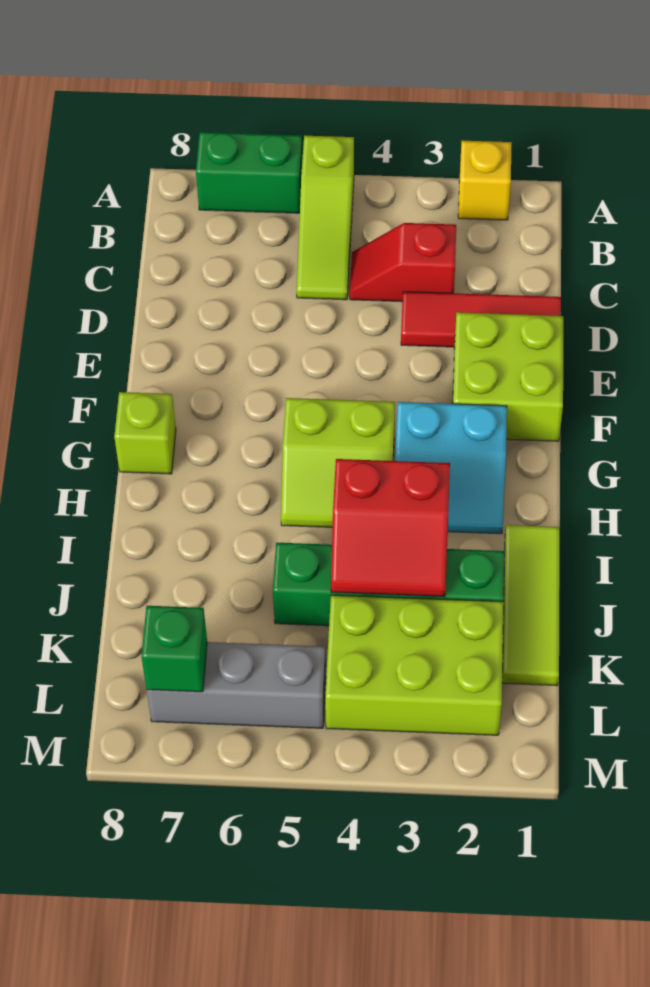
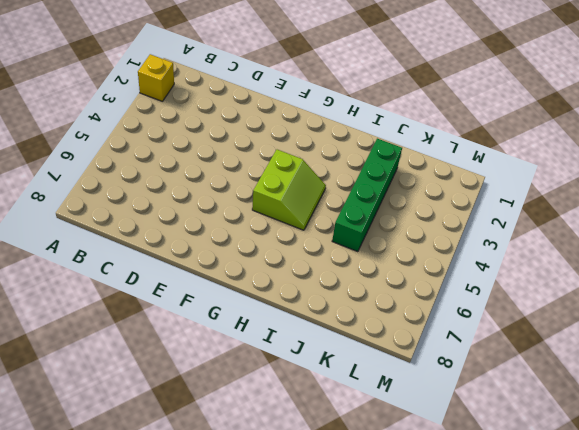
none -> lime slope A5:C5 level 1 top A
none -> green brick A6:A7 level 1
none -> red slope C3:C4 level 1 top 3

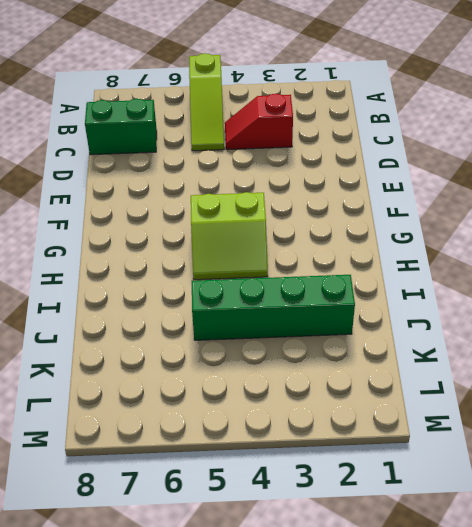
green brick C7:C8 level 1 -> green brick A6:A7 level 1
none -> yellow brick A2 level 1
none -> red tile D1:D3 level 1
none -> lime brick E1:F2 level 1

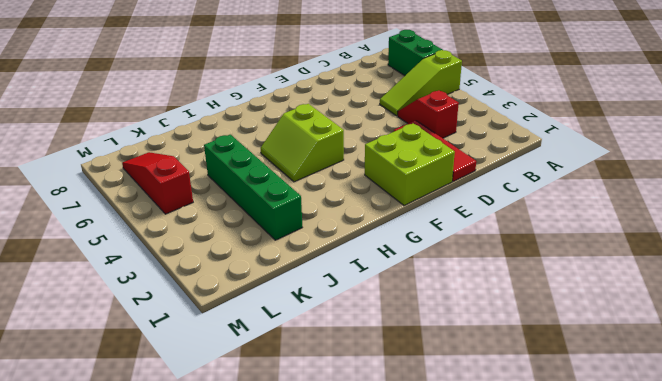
red slope L5:L7 level 1 top 5 -> grey brick L5:L7 level 1
none -> yellow brick A2 level 1
none -> cyan slope G2:H3 level 1 top G
none -> lime brick G8 level 1

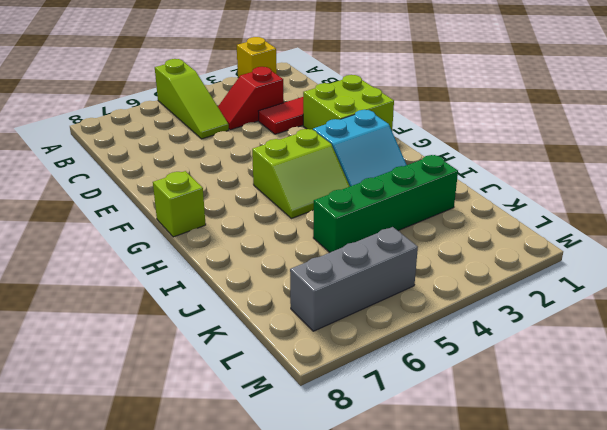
none -> green brick A6:A7 level 1
none -> lime tile I1:K1 level 1
none -> lime brick K2:L4 level 1

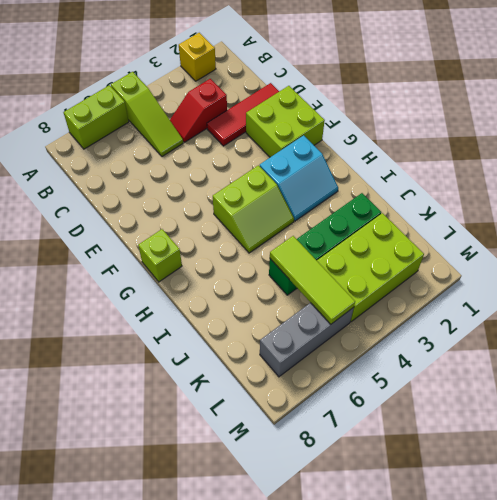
lime brick A6:A7 level 1 -> green brick A6:A7 level 1
lime tile J5:L5 level 2 -> lime tile I1:K1 level 1
none -> red slope I3:J4 level 2 top I
none -> green brick L7 level 2

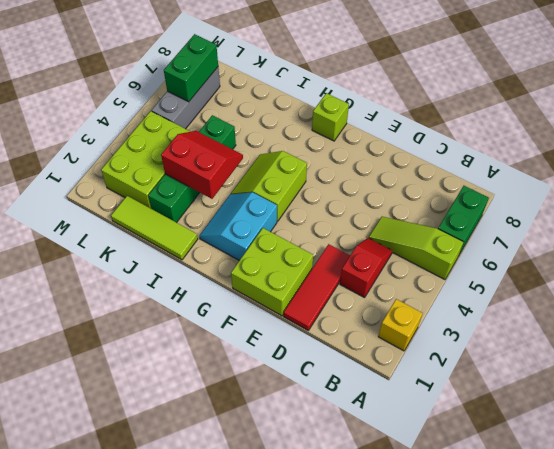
red slope I3:J4 level 2 top 3 -> red slope I3:J4 level 2 top I
green brick L6:L7 level 2 -> green brick L7 level 2

